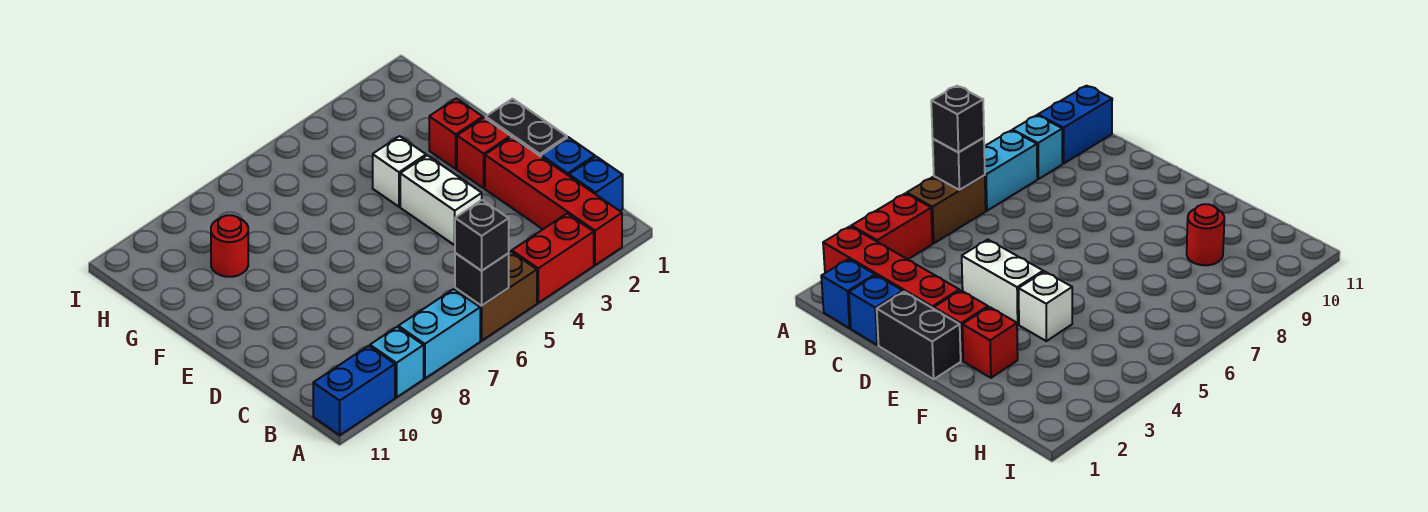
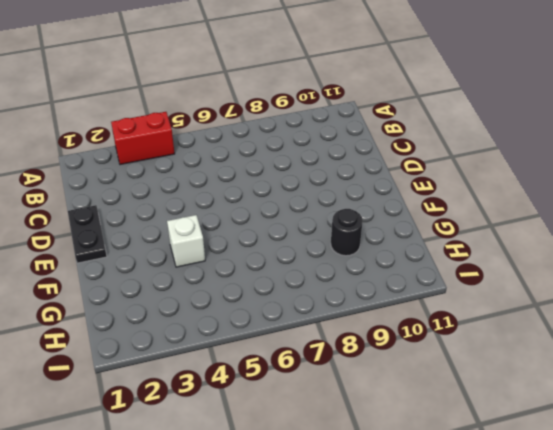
black plate D1:E1 level 1 -> black brick D1:E1 level 1
black round brick G9 level 1 -> red round brick G9 level 1
none -> red brick A2:D2 level 1
none -> brown brick A5:A6 level 1
none -> cyan brick A7:A8 level 1

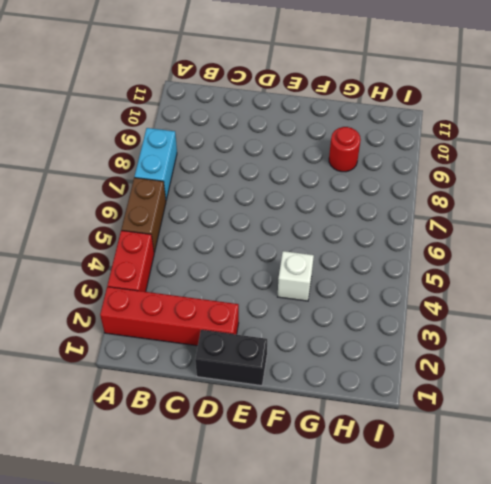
none -> cyan brick A9 level 1
none -> blue brick A10:A11 level 1
none -> blue brick B1 level 1

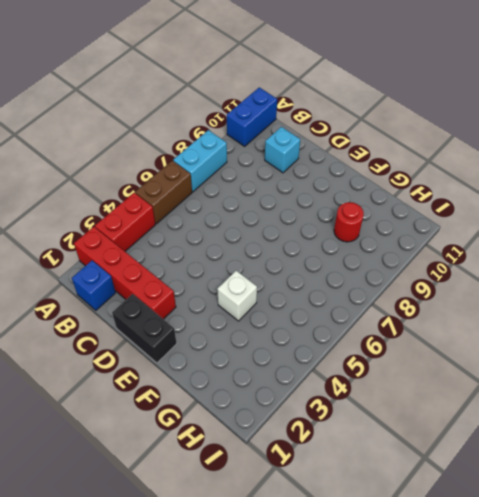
cyan brick C10 level 1 -> cyan brick A9 level 1
none -> blue brick C1 level 1
none -> white brick D4:E4 level 1
none -> red brick E2 level 1

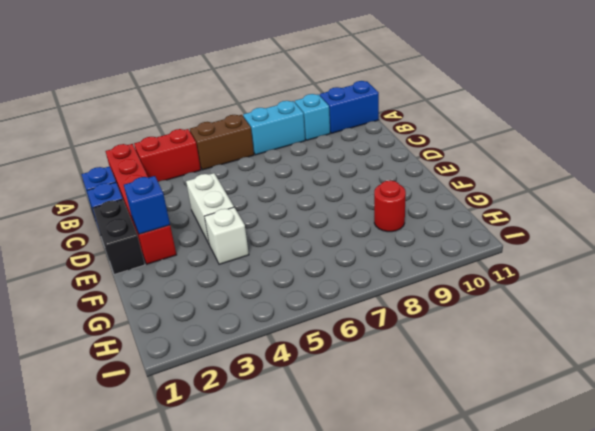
blue brick E2 level 2 -> none
none -> red brick F2 level 1
none -> black brick A6 level 2
none -> black brick A6 level 3

